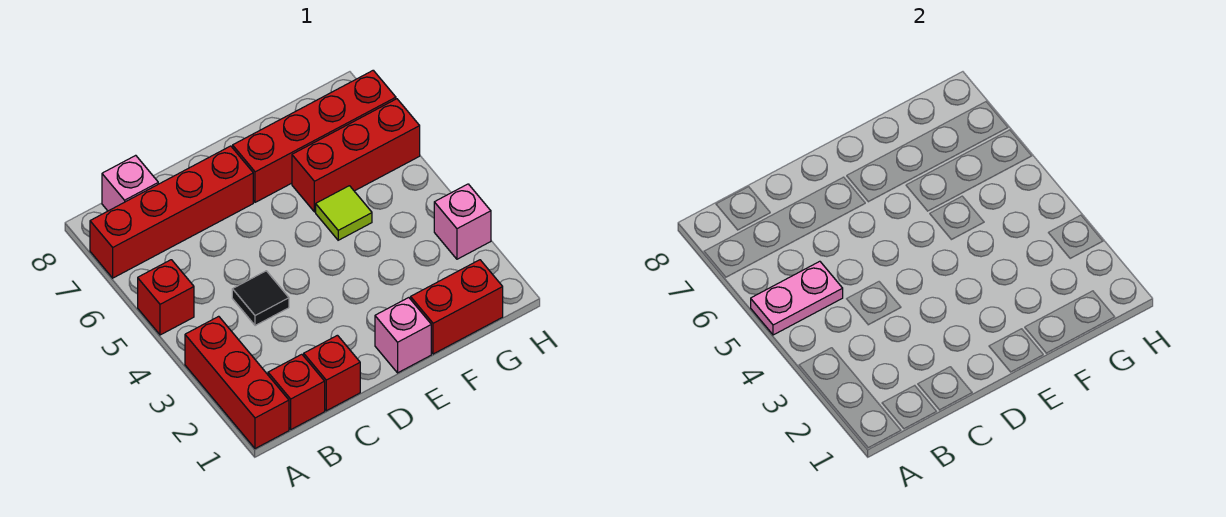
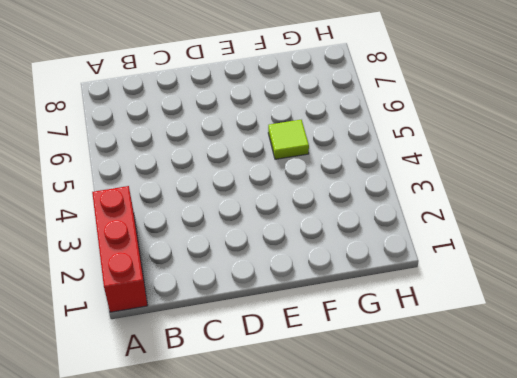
none -> red brick A5 level 1
none -> red brick A7:D7 level 1
none -> red brick B1 level 1

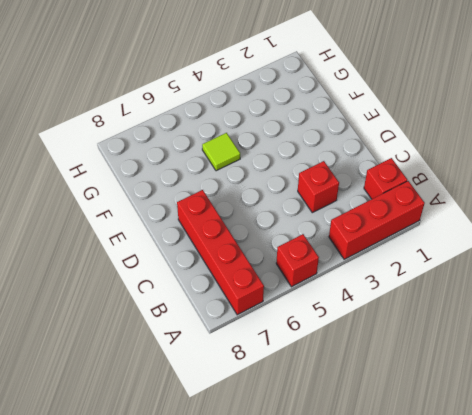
red brick C3 level 1 -> red brick C1 level 1
none -> pink brick B8 level 1
none -> black tile C4 level 1
none -> pink brick E1 level 1

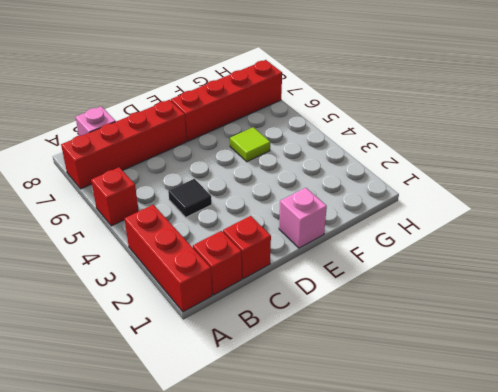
none -> red brick F1:G1 level 1
none -> red brick F6:H6 level 1
none -> pink brick H3 level 1

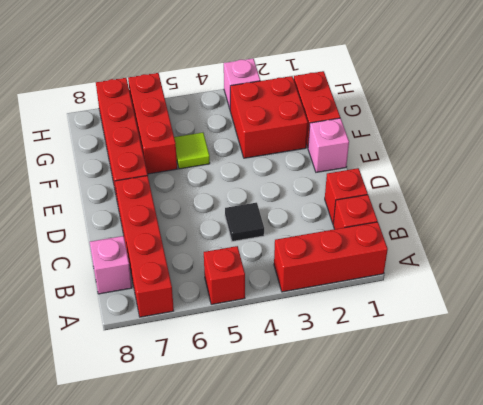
red brick F2:G3 level 1 -> none
none -> pink plate A5:B5 level 2

